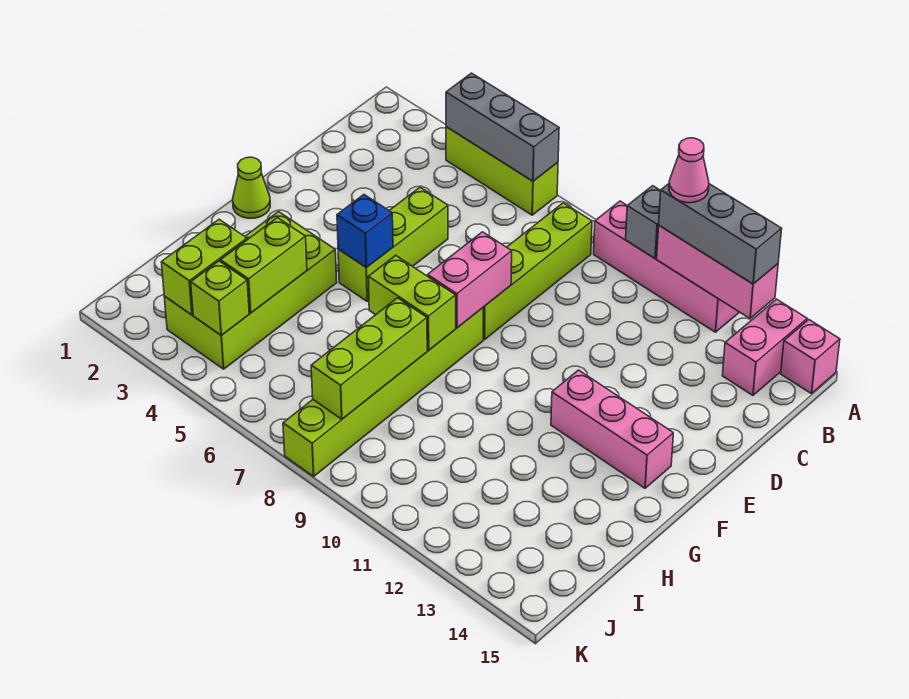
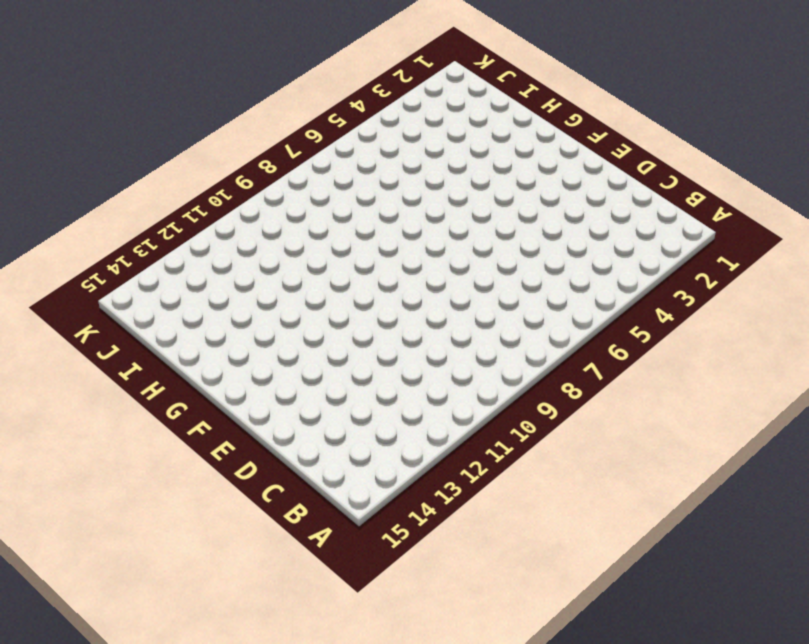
none -> lime brick A4:A6 level 1
none -> pink brick A9:A12 level 1
none -> pink brick A14:B14 level 1

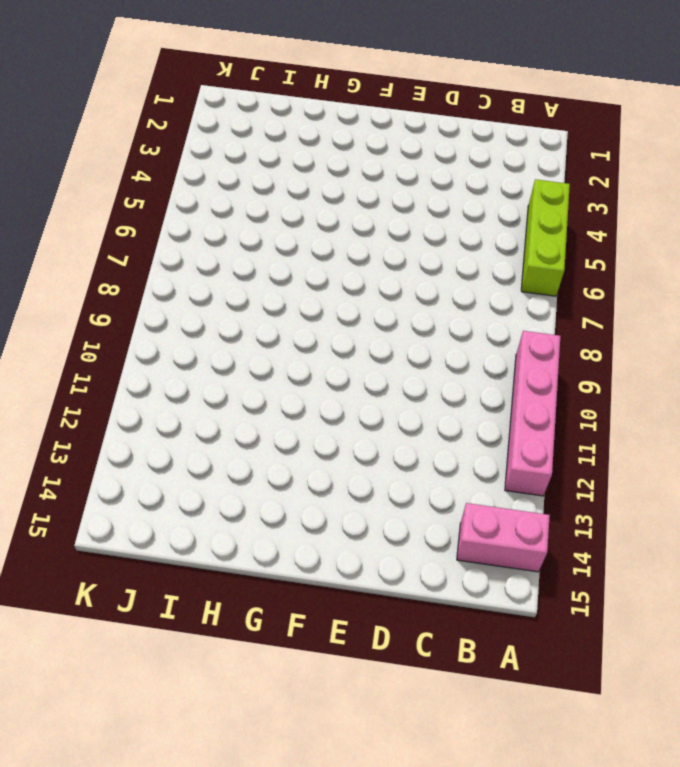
none -> pink brick A15 level 1
none -> lime brick B8:E8 level 1
none -> lime brick D5:F5 level 1

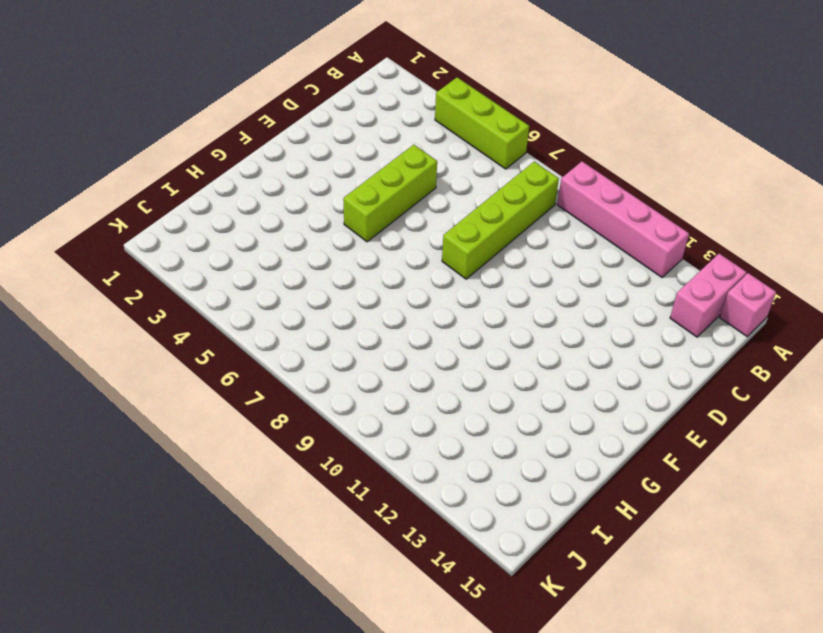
none -> lime cone F1 level 1
none -> lime brick F8:K8 level 1
none -> pink brick F12:F14 level 1

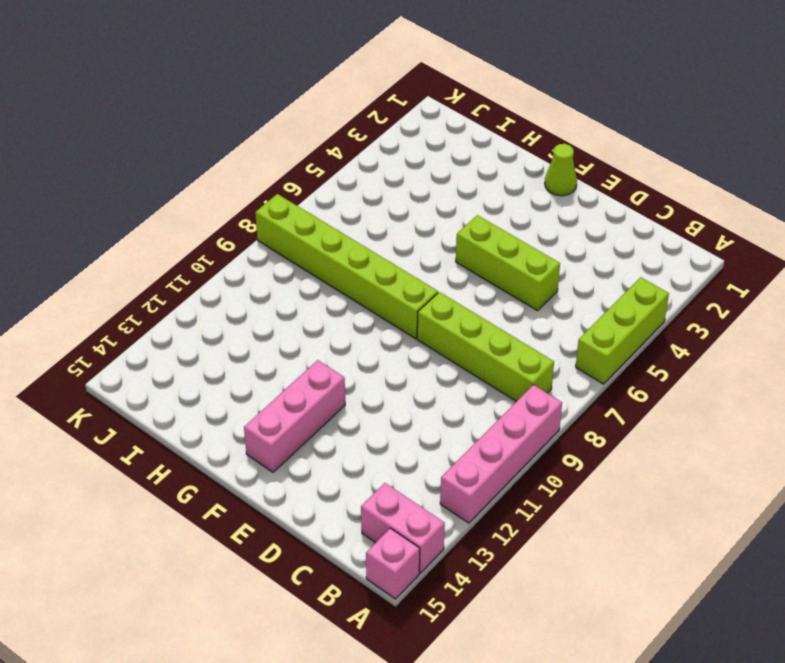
none -> lime brick G3:J4 level 1
none -> grey brick A4:A6 level 2
none -> grey brick A10 level 2

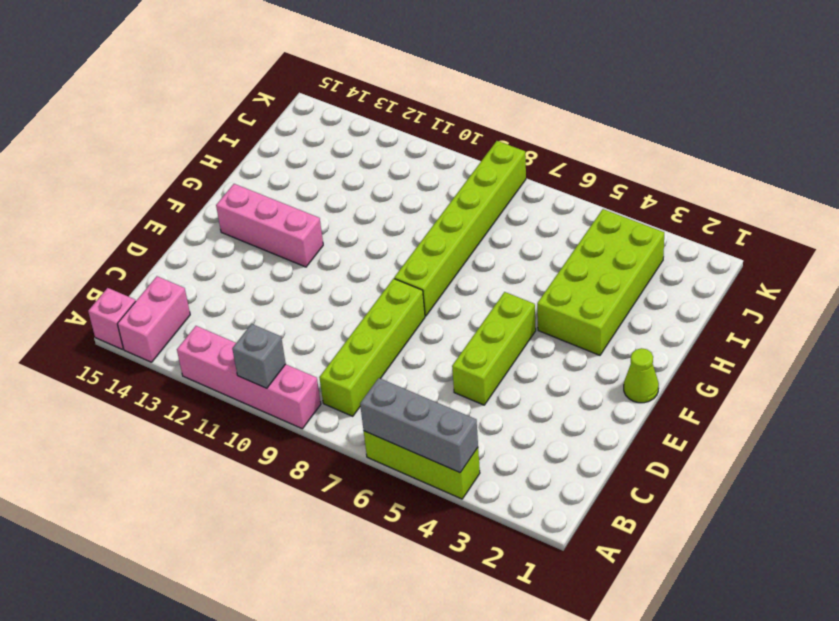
none -> pink brick A11:A13 level 2
none -> pink brick E8:F8 level 2
none -> blue brick F5 level 2

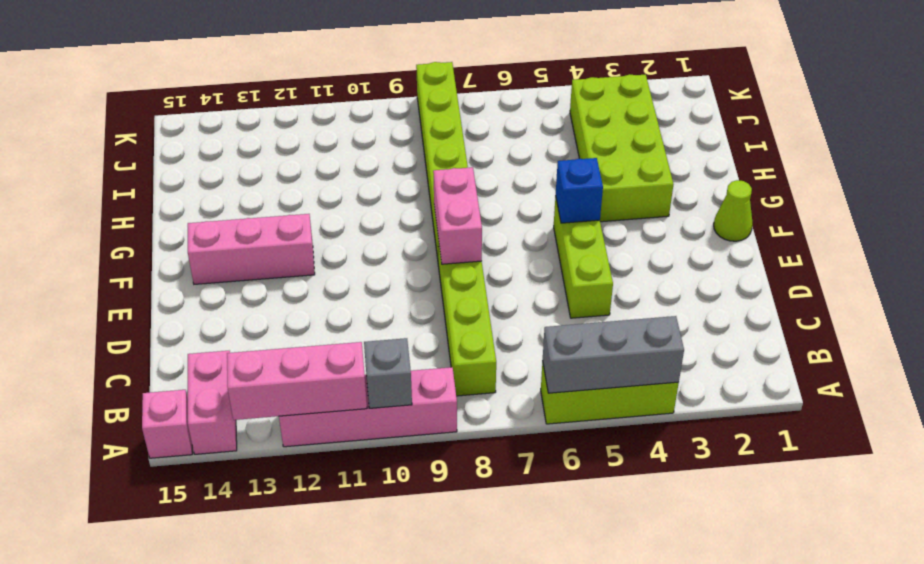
none -> lime brick G7:G8 level 2
none -> lime brick H4:I4 level 2
none -> lime brick H8:J8 level 2

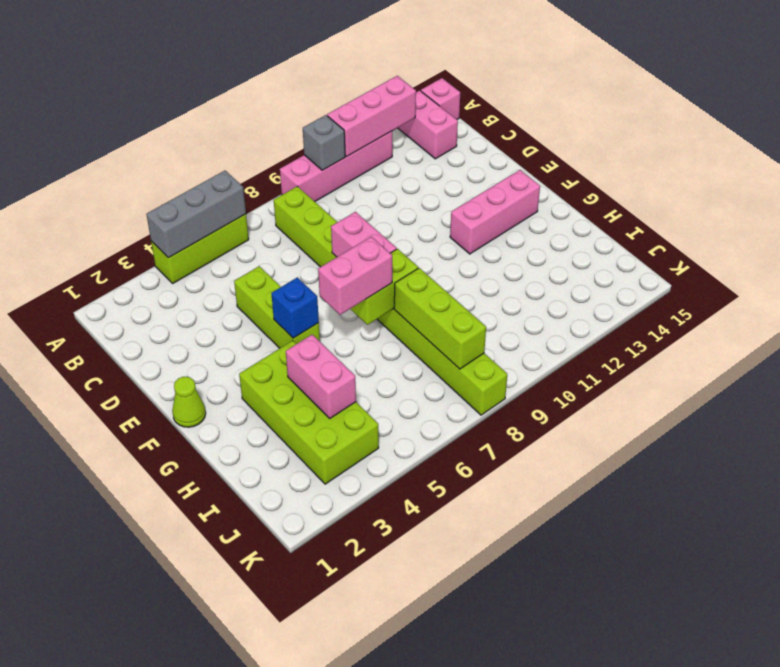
pink brick G6:G7 level 3 -> none
pink brick H4:I4 level 2 -> lime brick H4:I4 level 2
none -> lime brick I3:J3 level 2
none -> lime brick J4 level 2
none -> grey brick A11:A13 level 3

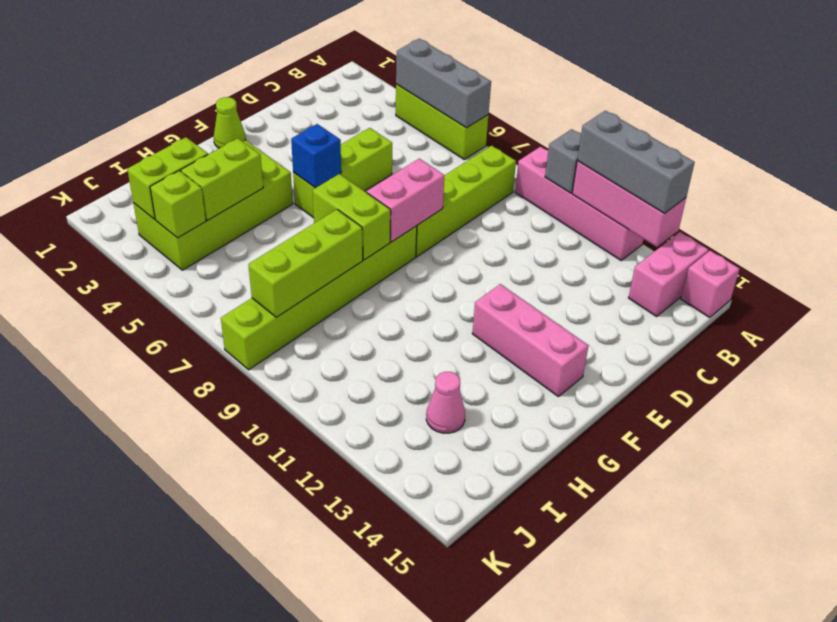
pink cone I13 level 1 -> pink cone A11 level 4

